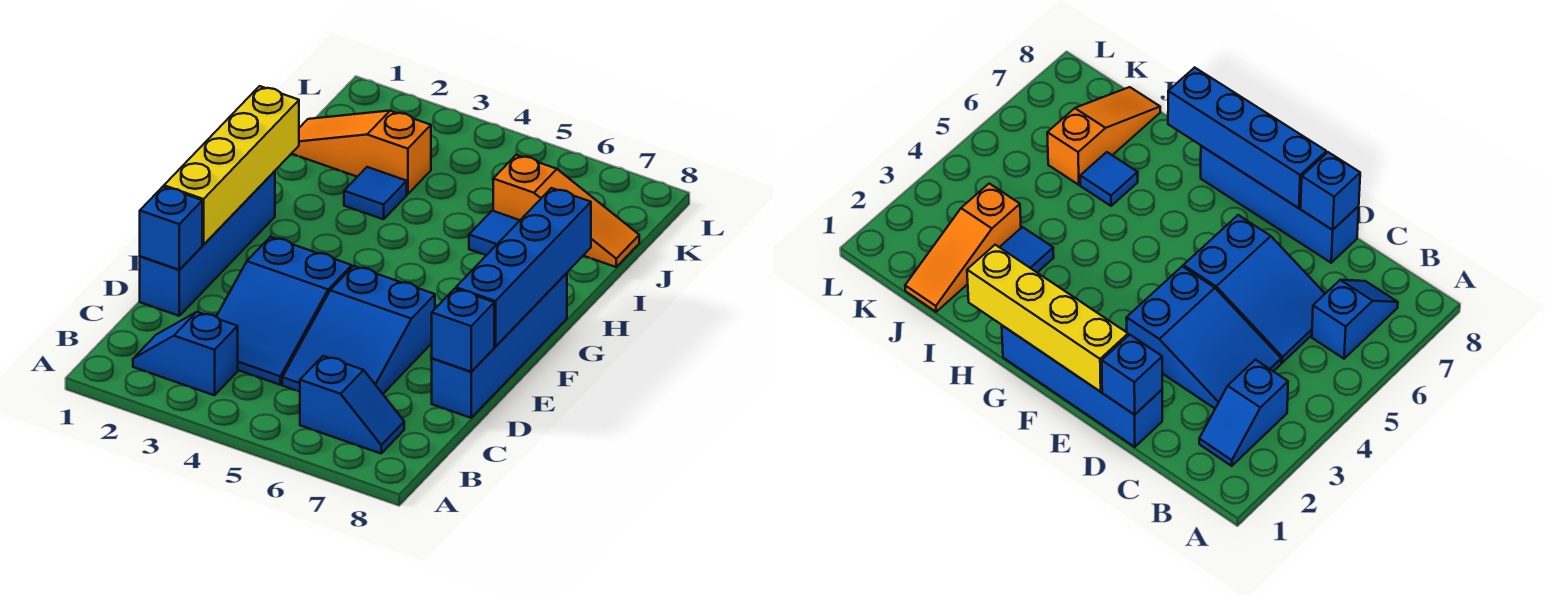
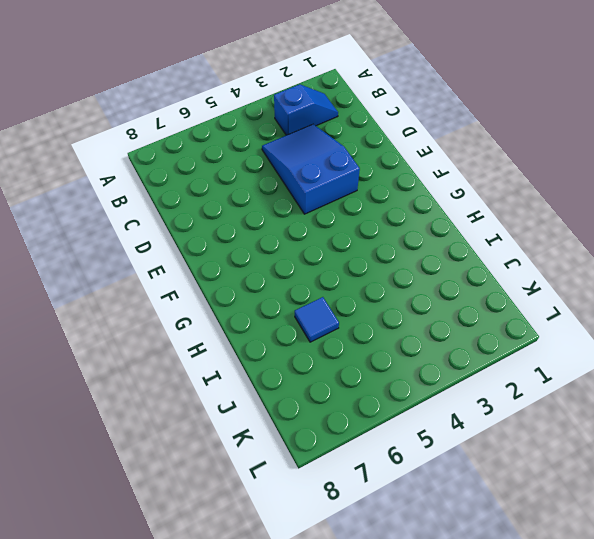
none -> blue slope B6:B7 level 1 top 6
none -> blue slope C5:E6 level 1 top E
none -> blue brick D1:G1 level 1

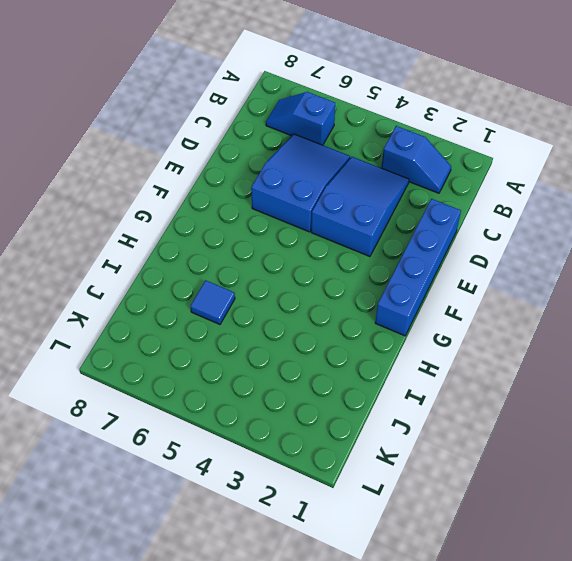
none -> blue brick D8:G8 level 1
none -> blue tile I3 level 1
none -> orange slope J1:J3 level 1 top 3

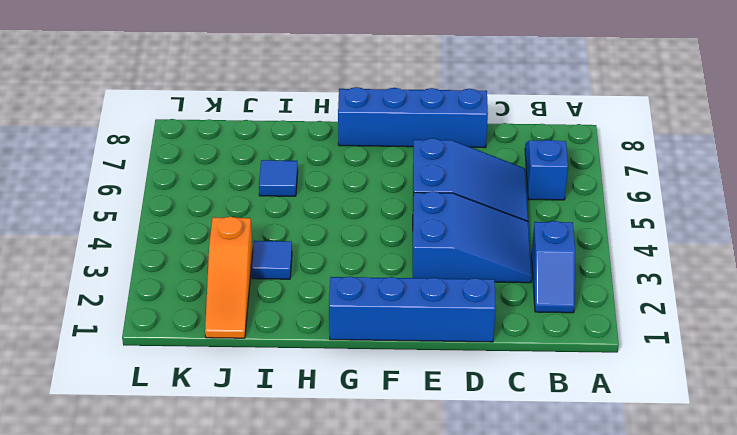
none -> orange slope J6:J8 level 1 top 6
none -> blue brick D1 level 2
none -> blue brick D8 level 2

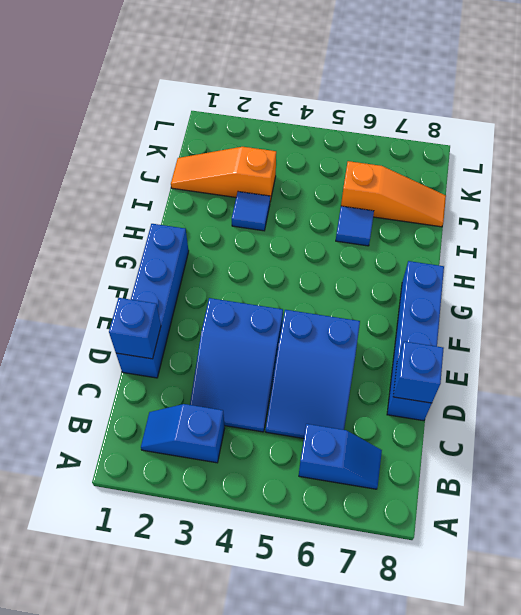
none -> yellow brick E1:H1 level 2
none -> blue brick E8:H8 level 2

